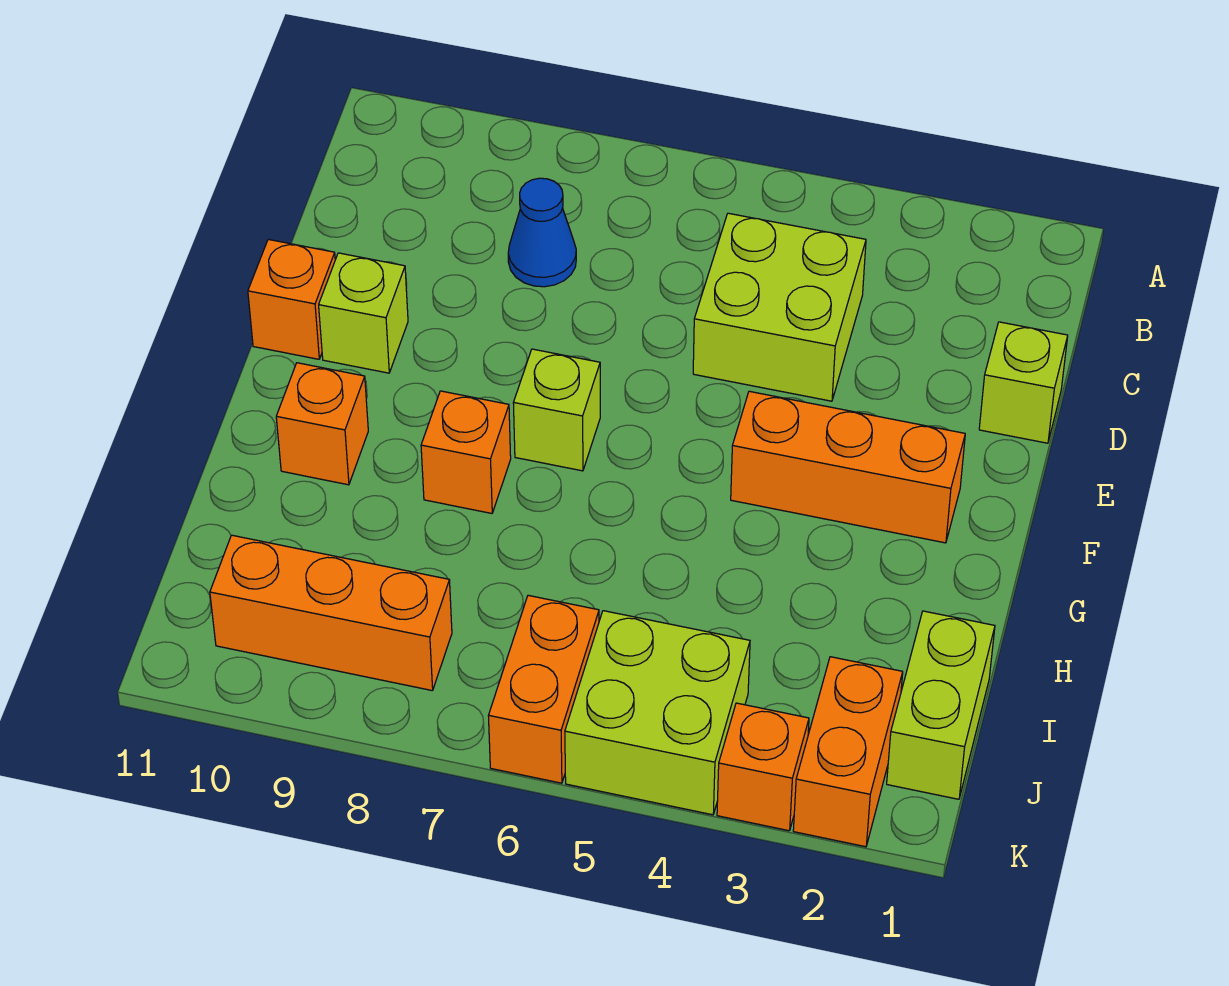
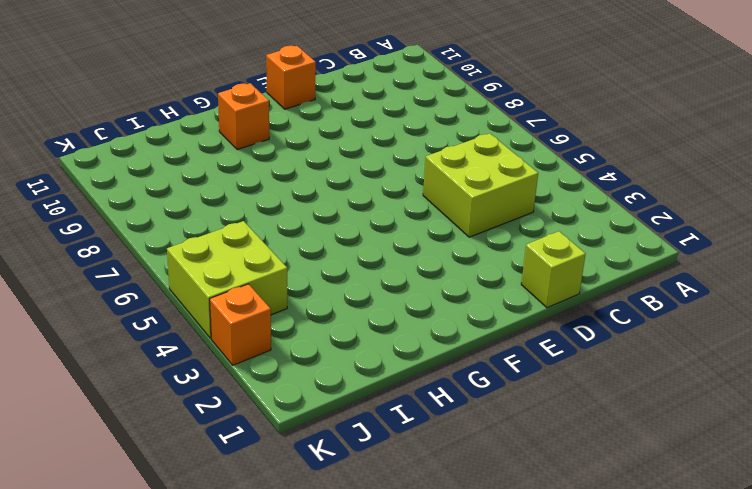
none -> blue cone C8 level 1
none -> lime brick E10 level 1
none -> orange brick F2:F4 level 1

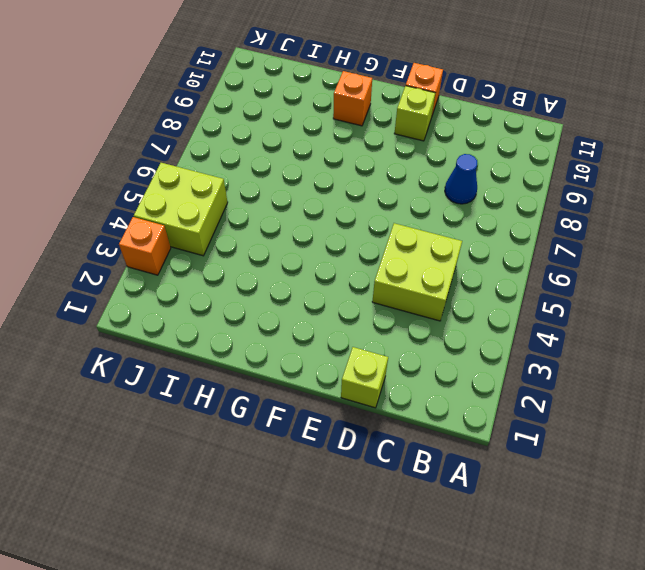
none -> orange brick F2:F4 level 1
none -> lime brick F7 level 1
none -> orange brick G8 level 1

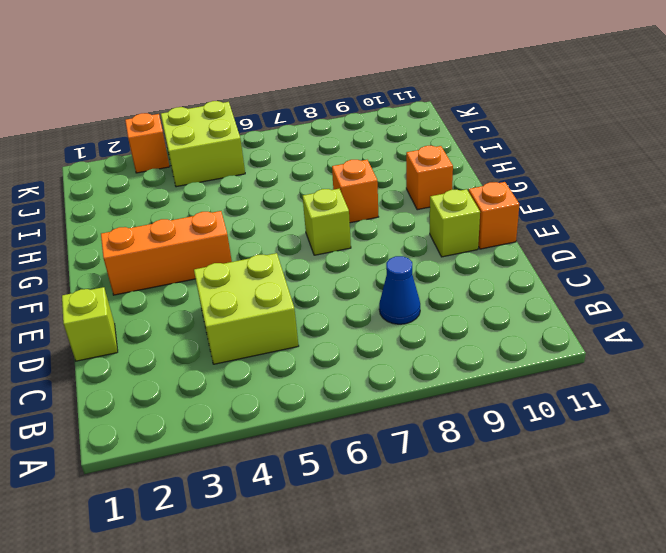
none -> lime brick I1:J1 level 1
none -> orange brick J2:K2 level 1
none -> orange brick J6:K6 level 1

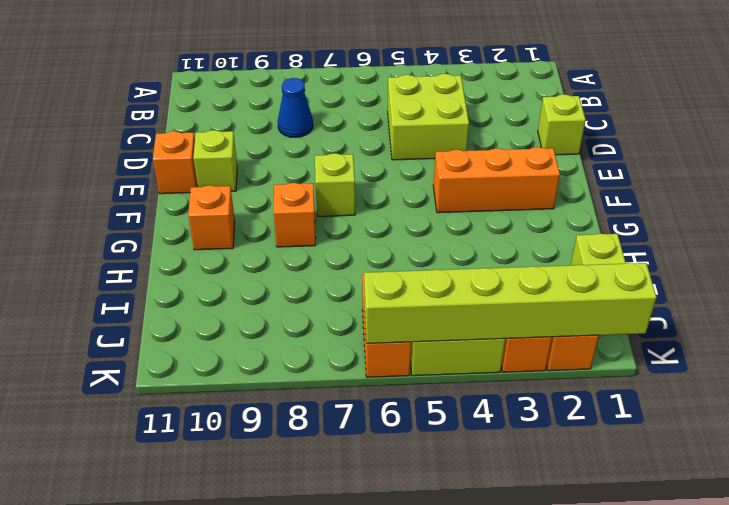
lime brick K1:K6 level 2 -> none
none -> orange brick J8:J10 level 1

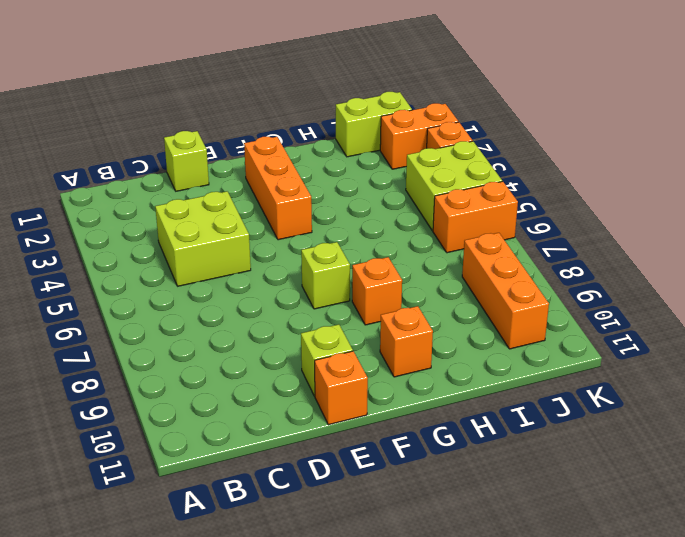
none -> blue cone C8 level 1

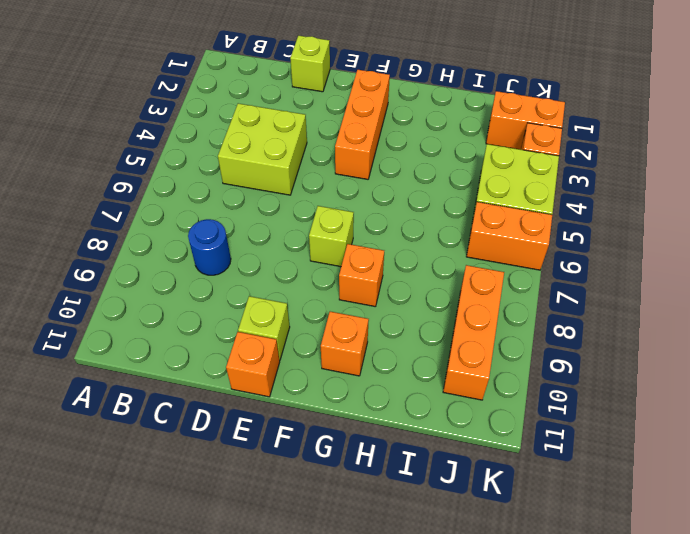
blue round brick C8 level 1 -> blue cone C8 level 1
none -> lime brick I1:J1 level 1

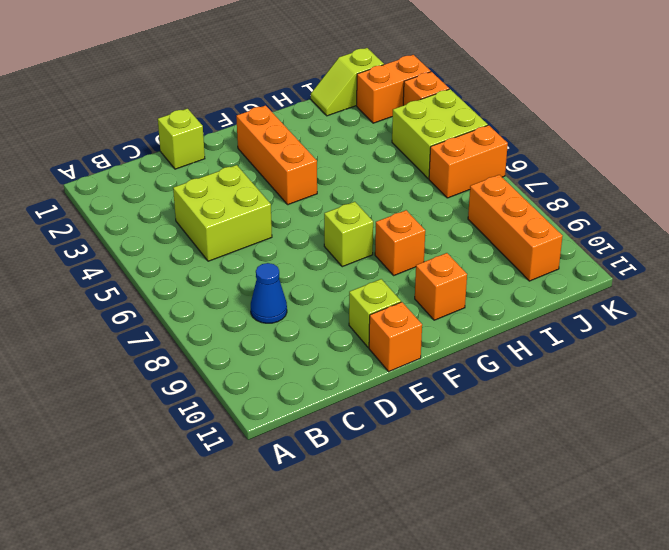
lime slope I1:J1 level 1 top J -> lime brick I1:J1 level 1

